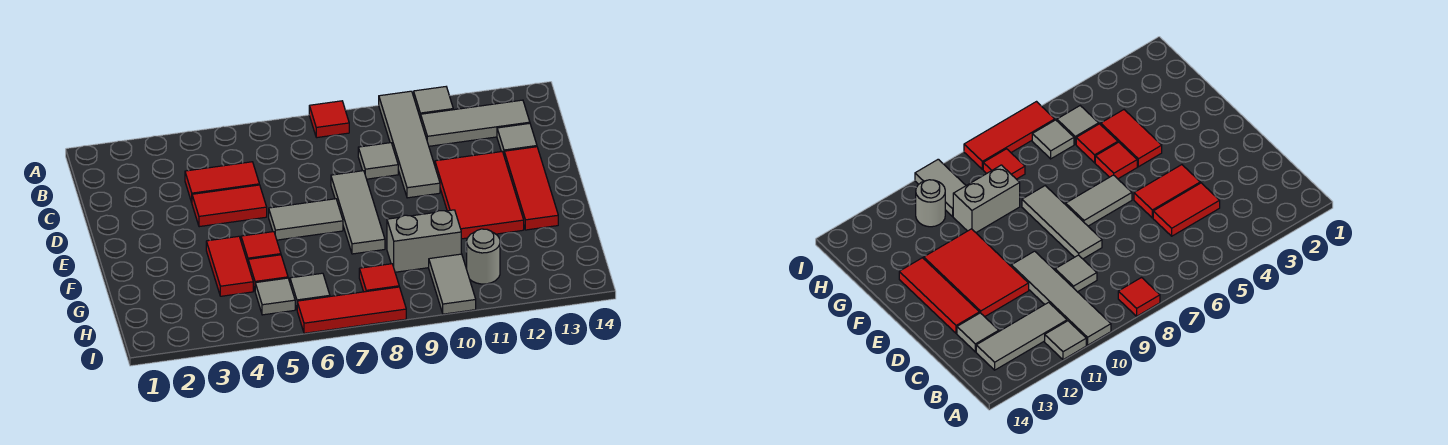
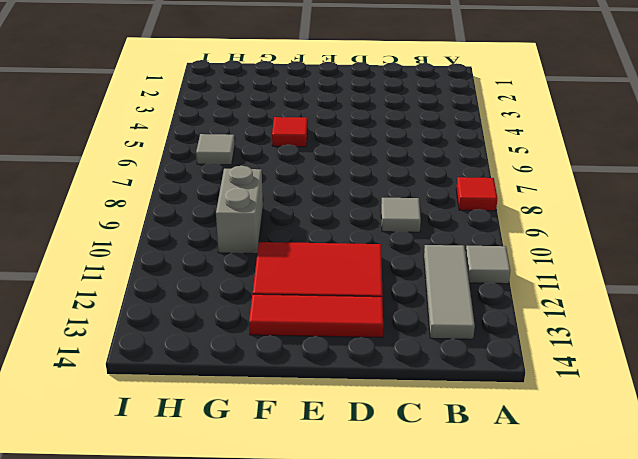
none -> grey tile A10:D10 level 1
none -> red tile C4:C5 level 1
none -> grey tile C13 level 1

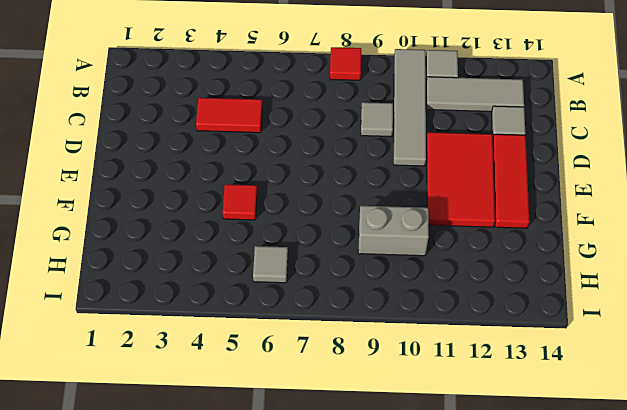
none -> red tile D4:D5 level 1
none -> grey tile D8:F8 level 1
none -> grey tile E6:E7 level 1

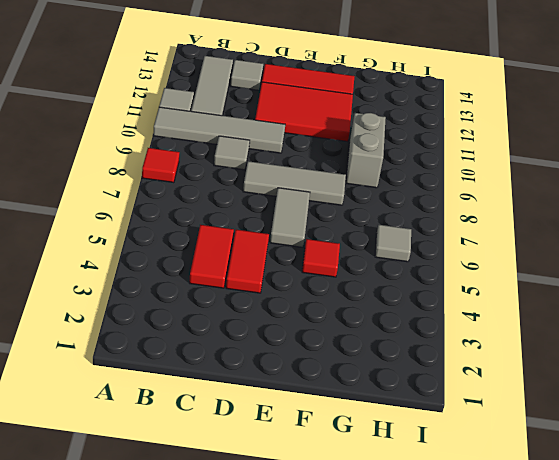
none -> red tile F4:G4 level 1
none -> red tile G5 level 1
none -> grey tile H5 level 1

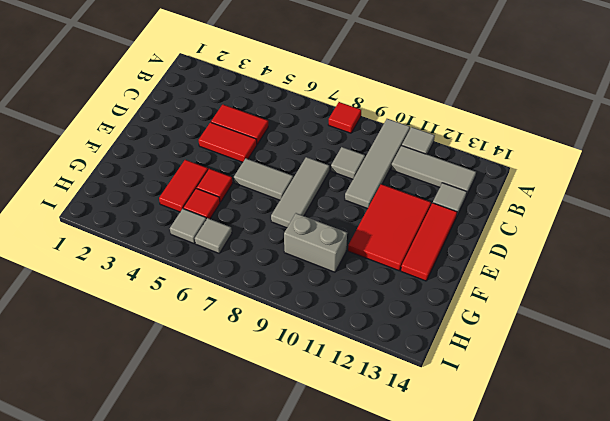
none -> red tile H8 level 1
none -> grey tile H10:I10 level 1
none -> grey round brick H11 level 1

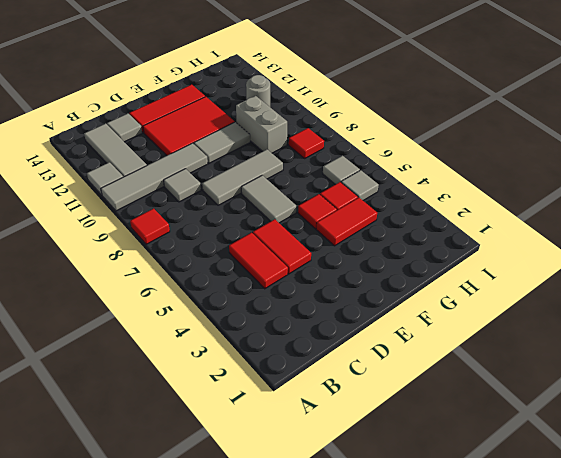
grey tile E10:F10 level 1 -> grey tile H10:I10 level 1
none -> red tile I6:I8 level 1

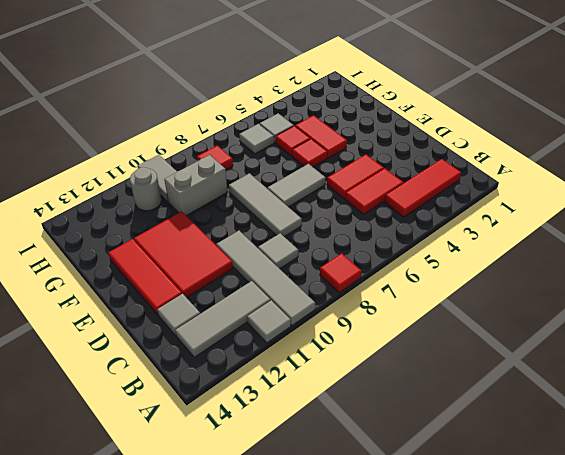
red tile B2:B4 level 1 -> red tile I6:I8 level 1

